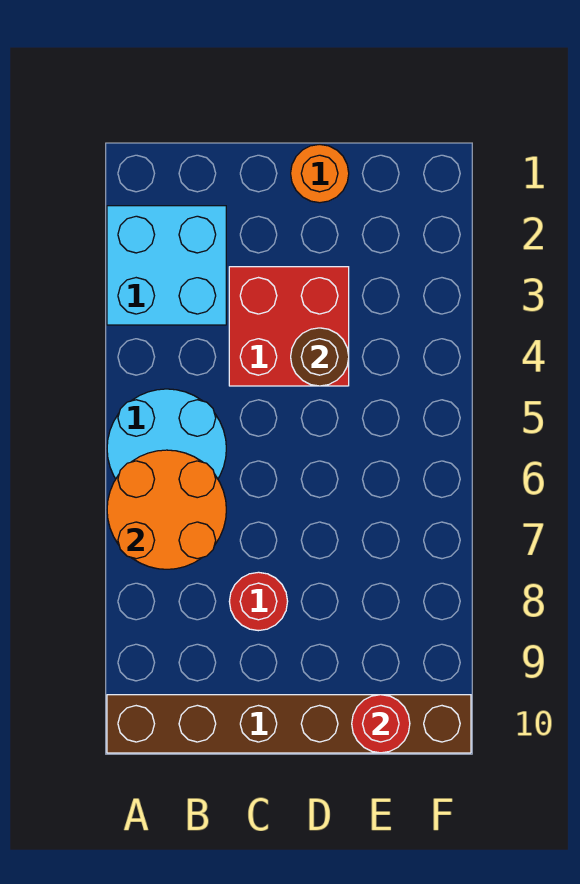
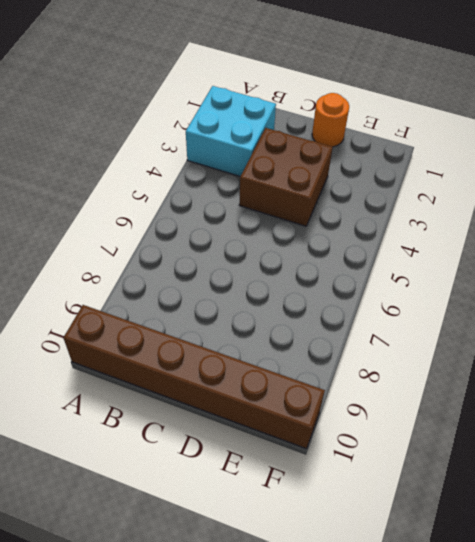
brown brick C3:D4 level 1 -> red brick C3:D4 level 1
none -> cyan round brick A5:B6 level 1
none -> red round brick C8 level 1

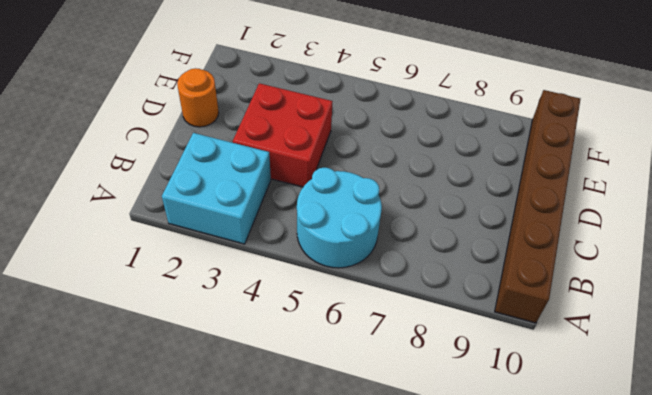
none -> red round brick C8 level 1
none -> orange round brick A6:B7 level 2

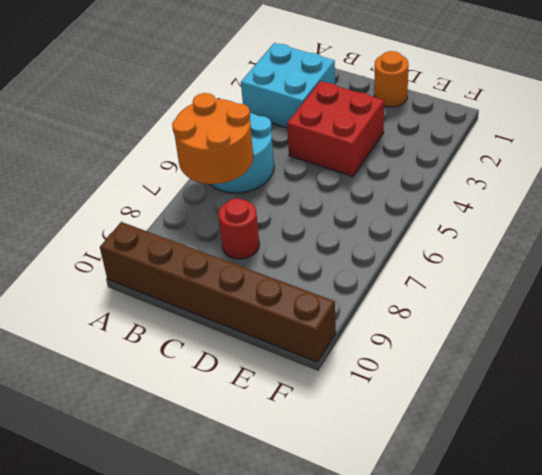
none -> brown round brick D4 level 2
none -> red round brick E10 level 2

